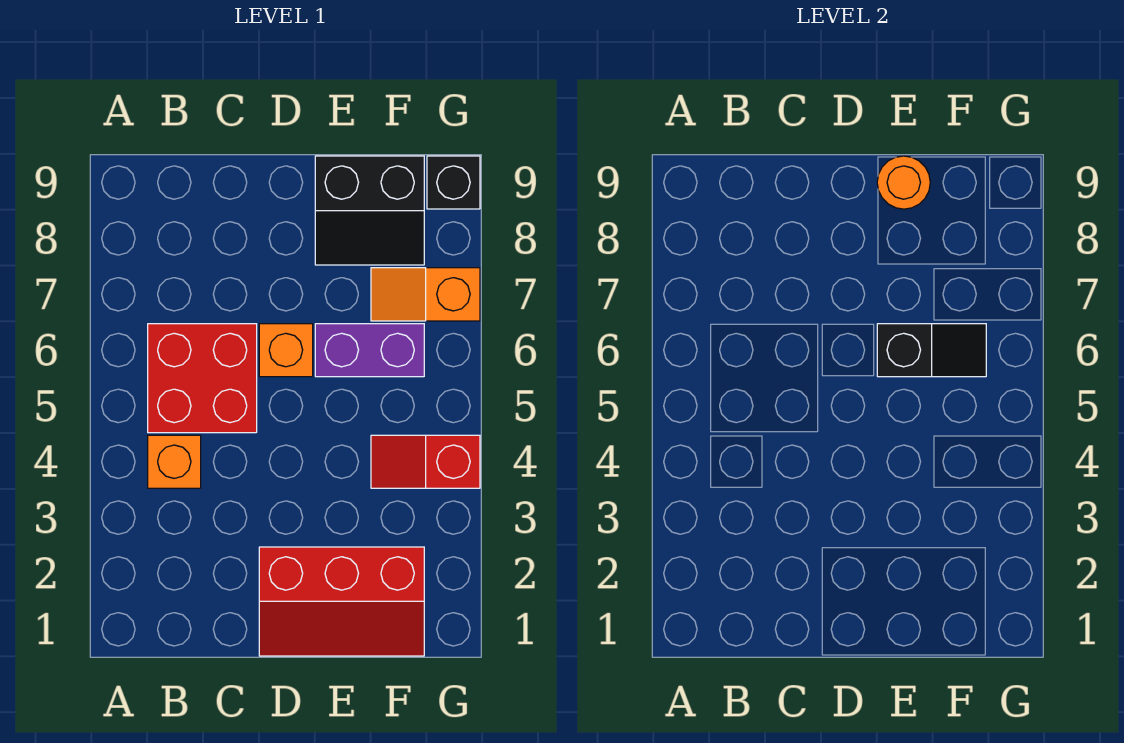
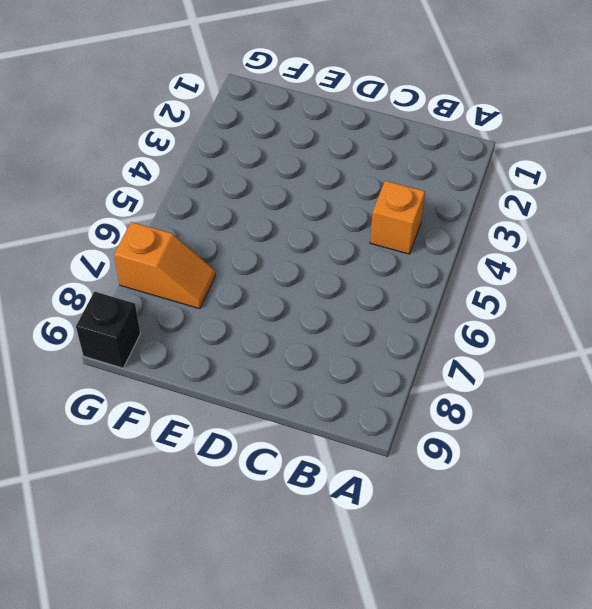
none -> red brick B5:C6 level 1
none -> red slope D1:F2 level 1 top 2

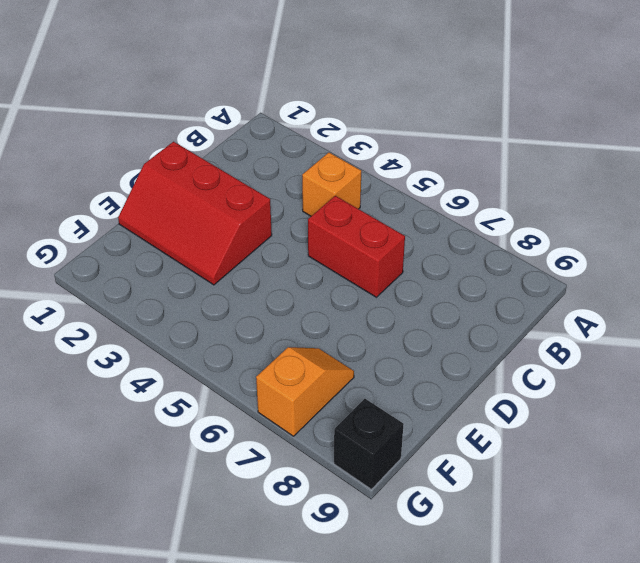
red brick C5:C6 level 1 -> red brick B5:C6 level 1
red slope D1:E3 level 1 top D -> red slope D1:F2 level 1 top 2
none -> orange brick D6 level 1
none -> purple brick E6:F6 level 1

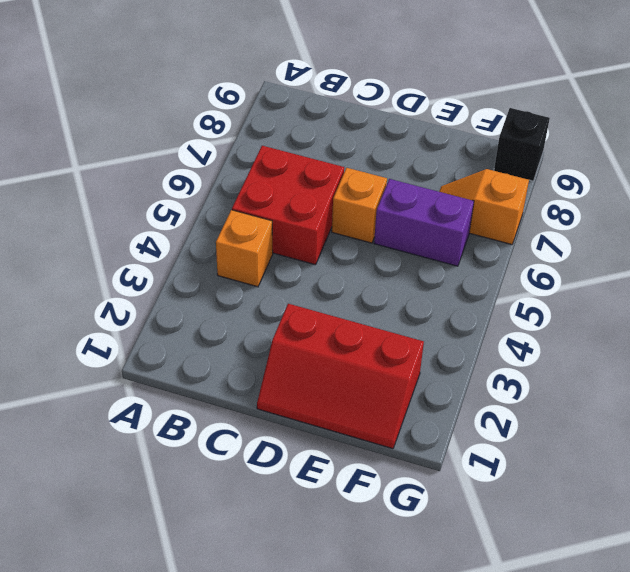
none -> black slope E8:F9 level 1 top 9
none -> red slope F4:G4 level 1 top G

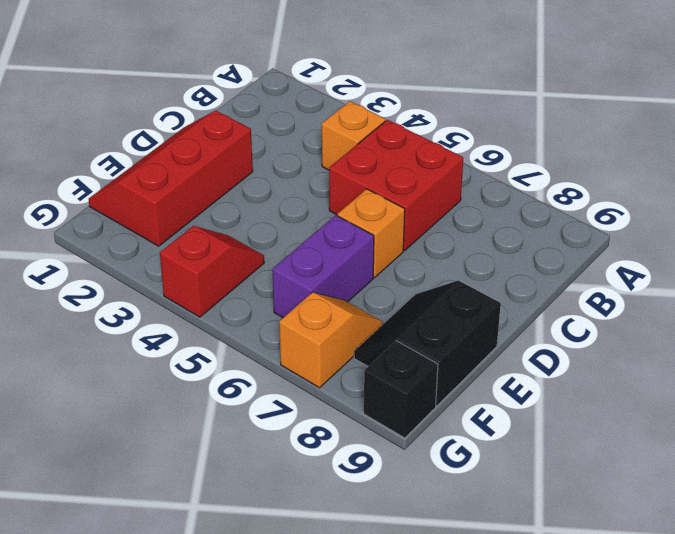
none -> black slope E6:F6 level 2 top E
none -> orange round brick E9 level 2

